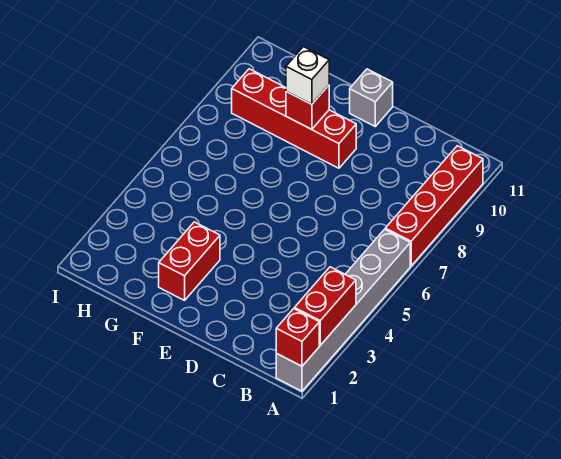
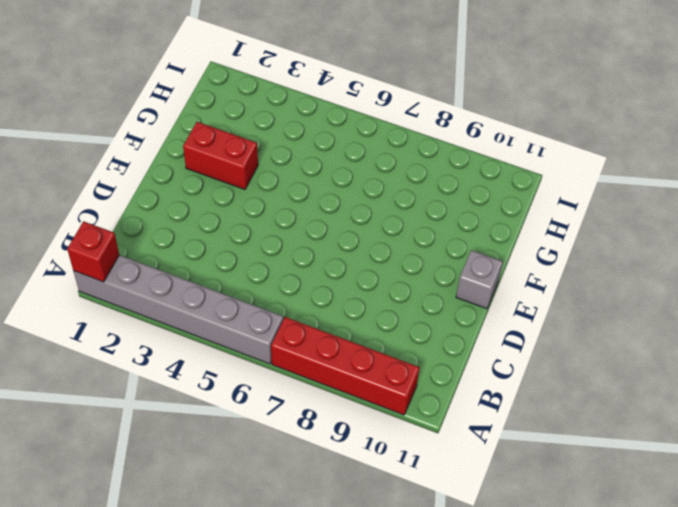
none -> red brick E9:H9 level 1
none -> red brick A2:A3 level 2

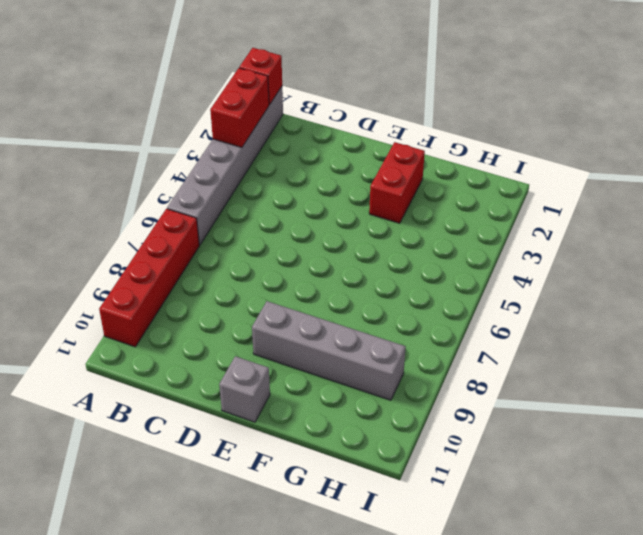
grey brick E9:H9 level 1 -> red brick E9:H9 level 1
none -> red brick F9 level 2
none -> white brick F9 level 3

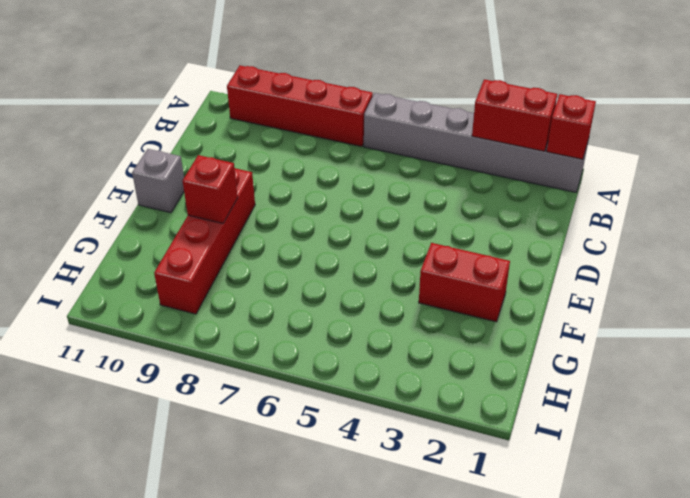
none -> white brick F9 level 3

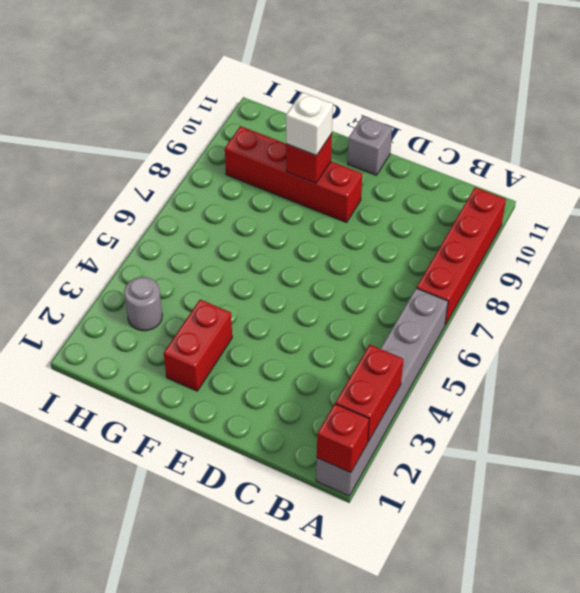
grey round brick H3 level 1 -> none

